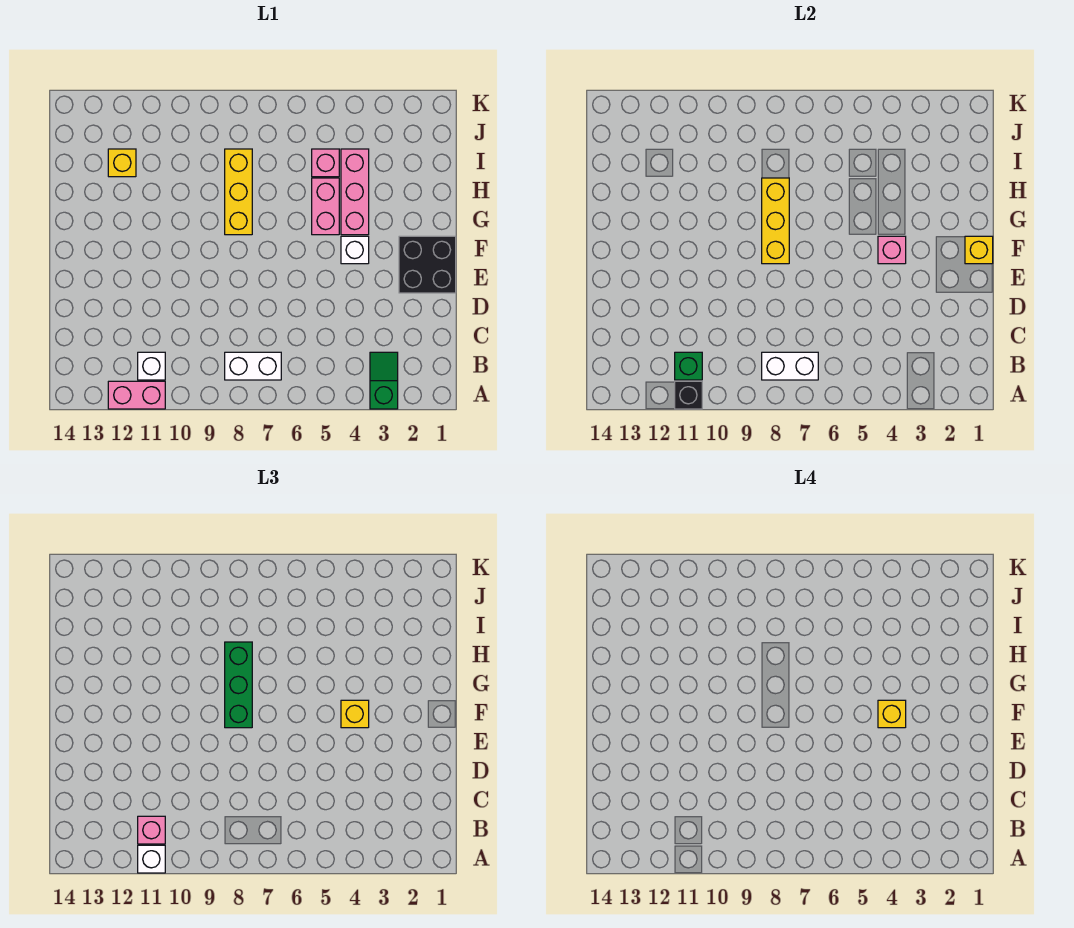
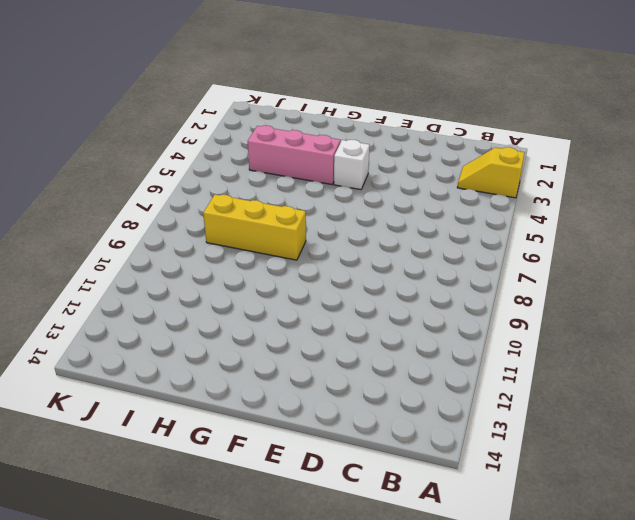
yellow slope A3:B3 level 1 top A -> green slope A3:B3 level 1 top A
none -> pink brick A11:A12 level 1
none -> white brick B7:B8 level 1
none -> white brick B11 level 1

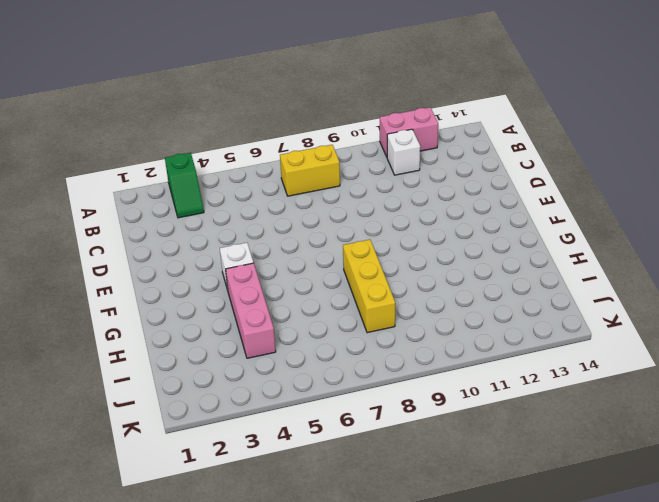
yellow brick B7:B8 level 1 -> white brick B7:B8 level 1
none -> black brick E1:F2 level 1
none -> pink brick G5:H5 level 1
none -> pink brick I5 level 1

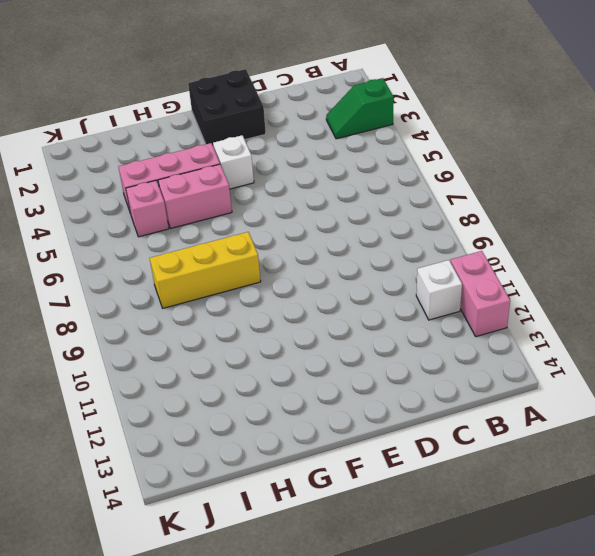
none -> white brick B7:B8 level 1
none -> yellow brick I12 level 1
none -> black brick A11 level 2

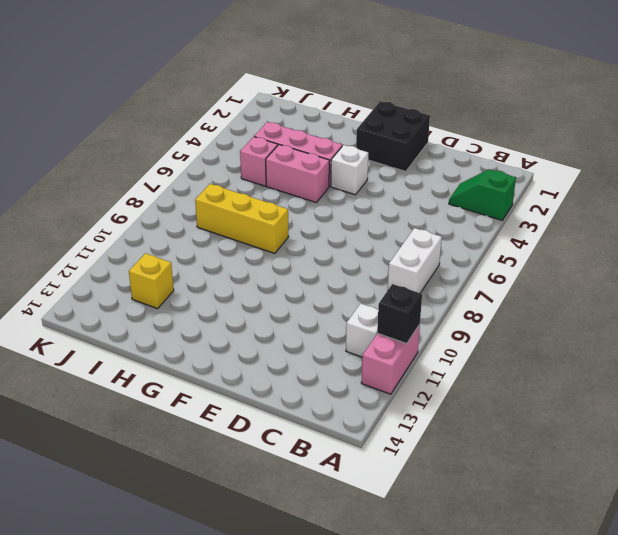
none -> white brick B7:B8 level 2
none -> green brick B11 level 2
none -> yellow brick F1 level 2

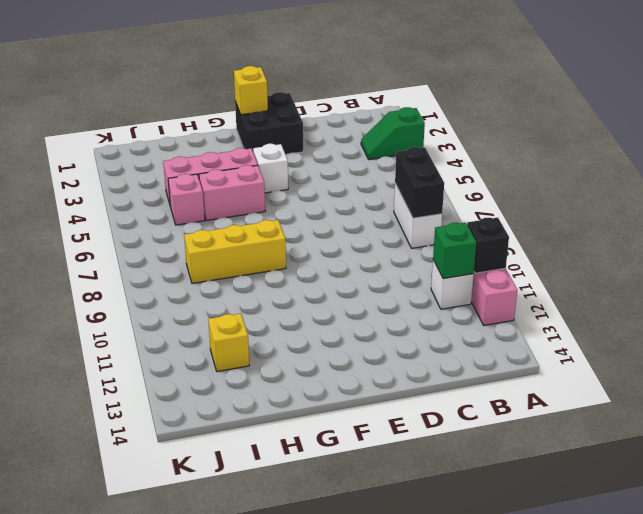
black brick B7:B8 level 2 -> white brick B7:B8 level 2
none -> pink brick F4 level 2
none -> yellow brick F8:H8 level 2
none -> white brick A11 level 3

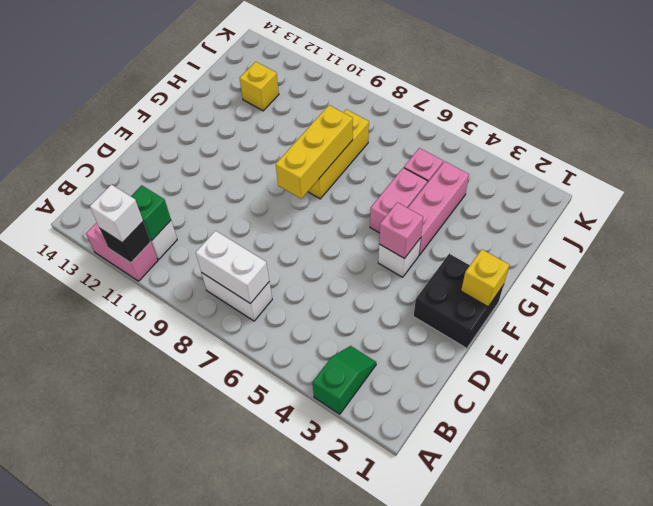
none -> pink brick B11 level 3
none -> yellow brick F4 level 3
none -> green brick F8:H8 level 3

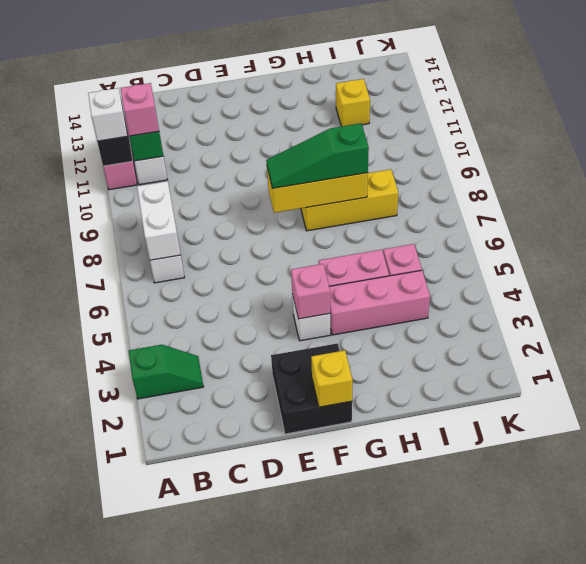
green slope F8:H8 level 3 top H -> green brick F8:H8 level 3
none -> yellow brick F4 level 3
none -> yellow brick F4 level 4

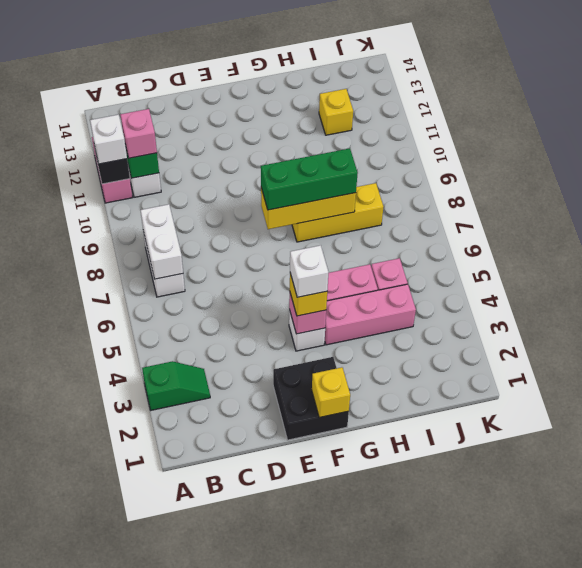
white brick F4 level 4 -> yellow brick F4 level 4

